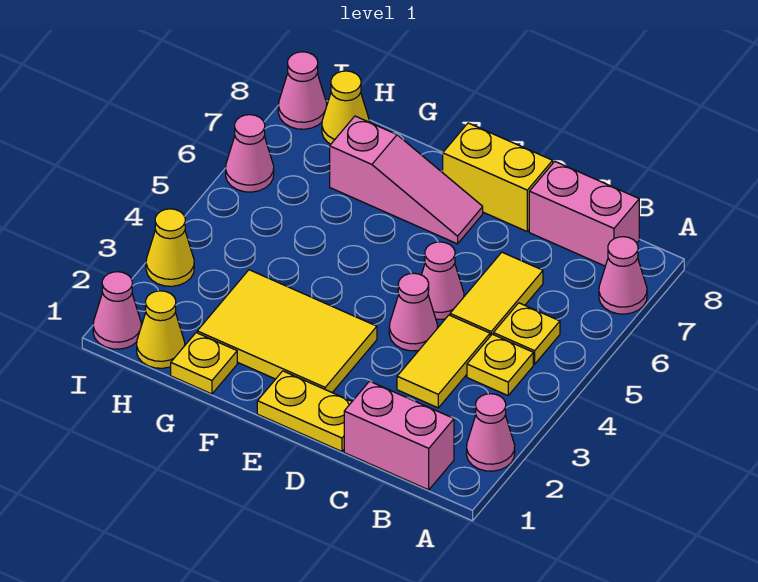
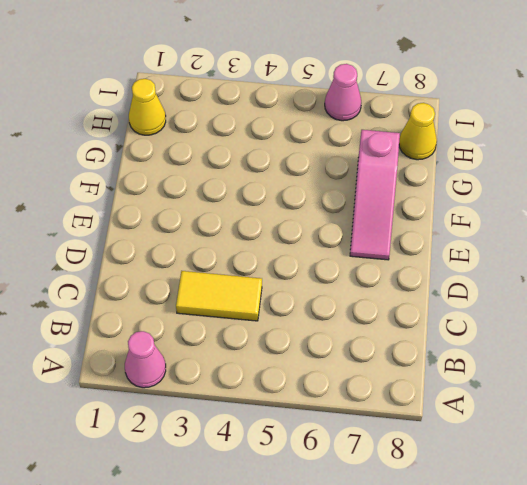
none -> pink cone A7 level 1
none -> pink brick B1:C1 level 1
none -> yellow plate B4 level 1

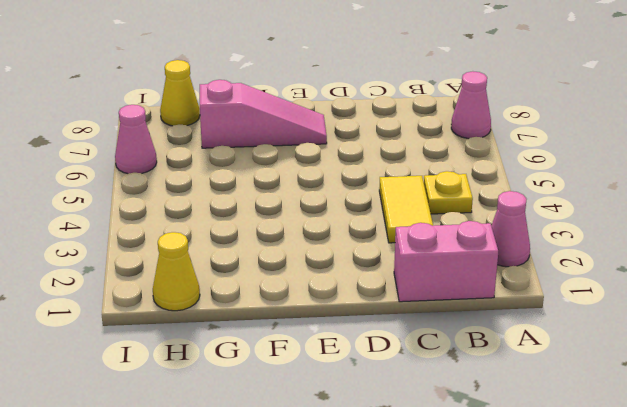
none -> yellow plate B5 level 1
none -> pink brick B8:C8 level 1
none -> yellow tile C5:C6 level 1

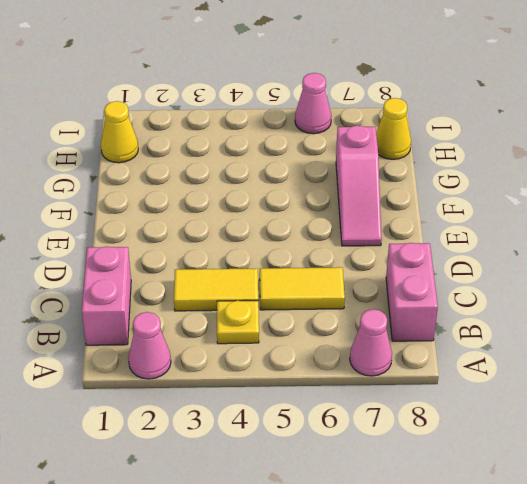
none -> yellow plate B5 level 1
none -> yellow plate D1:E1 level 1
none -> pink cone D4 level 1

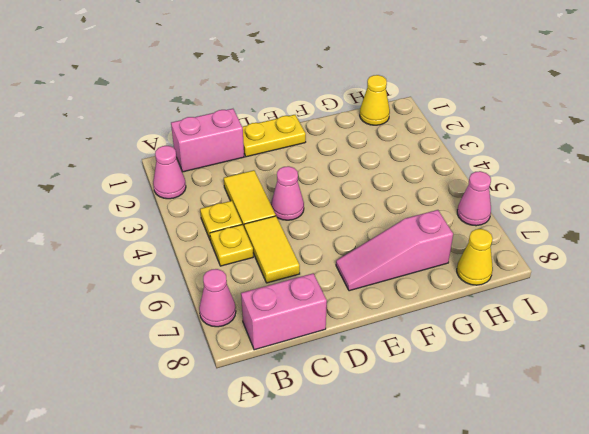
none -> pink cone D5 level 1
none -> yellow brick D8:E8 level 1
none -> yellow tile E2:G3 level 1

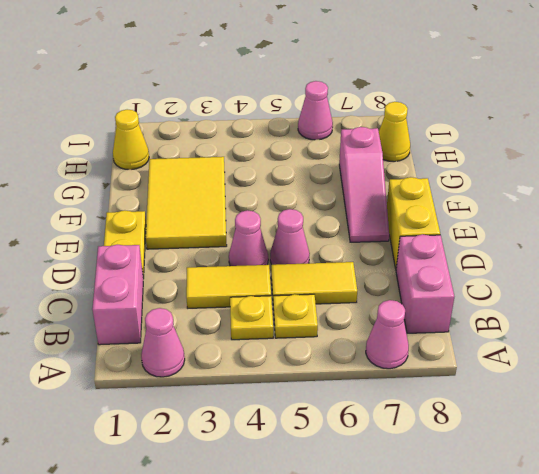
none -> yellow plate G1 level 1
none -> pink cone I1 level 1
none -> yellow cone I3 level 1

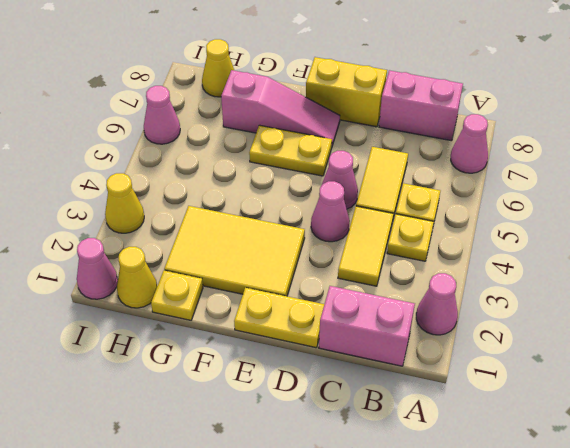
yellow plate E6:F6 level 1 -> none
none -> pink cone I8 level 1

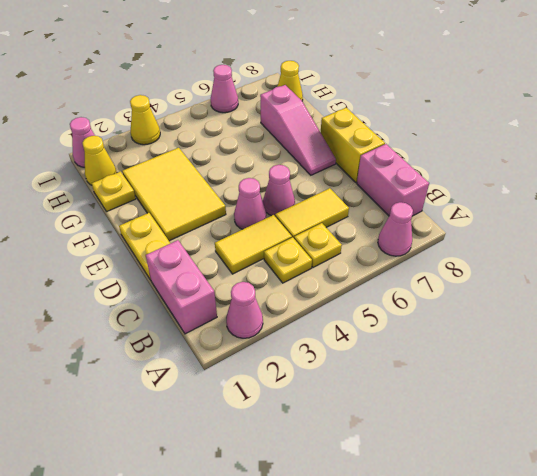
none -> pink cone I8 level 1

